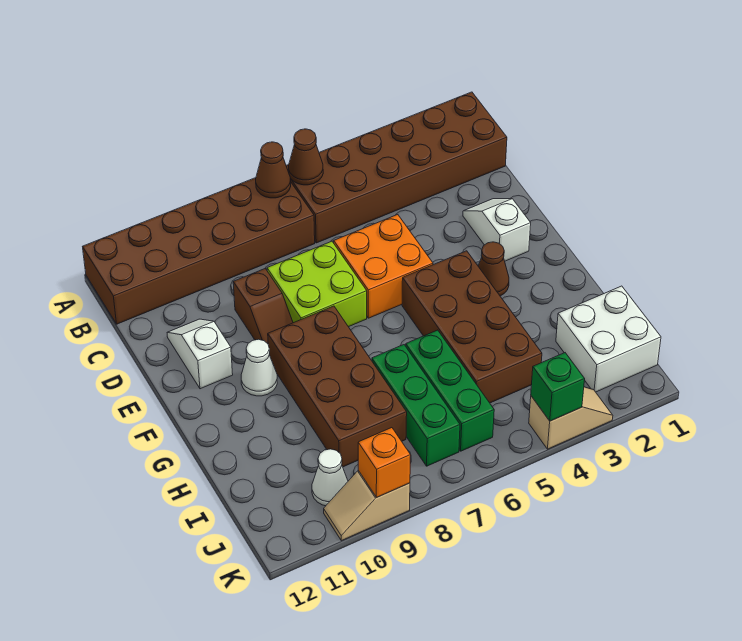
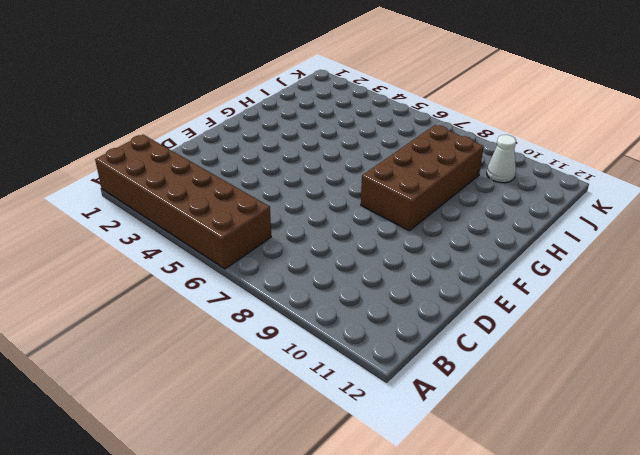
none -> brown brick A7:B12 level 1
none -> white slope D2:E2 level 1 top E
none -> orange brick D5:E6 level 1

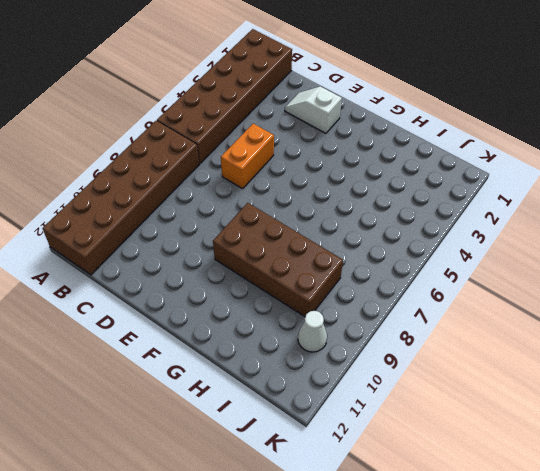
orange brick D5:D6 level 1 -> orange brick D5:E6 level 1
none -> lime brick D7:E8 level 1
none -> brown slope D9:E9 level 1 top D
none -> white slope D11:E11 level 1 top E

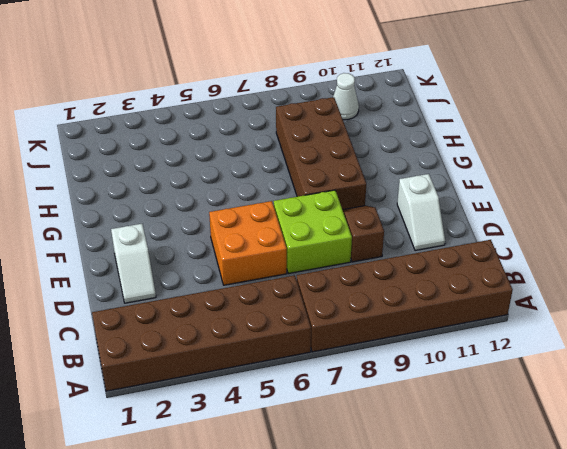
none -> brown cone F3 level 1
none -> brown brick F4:I5 level 1
none -> white cone F10 level 1

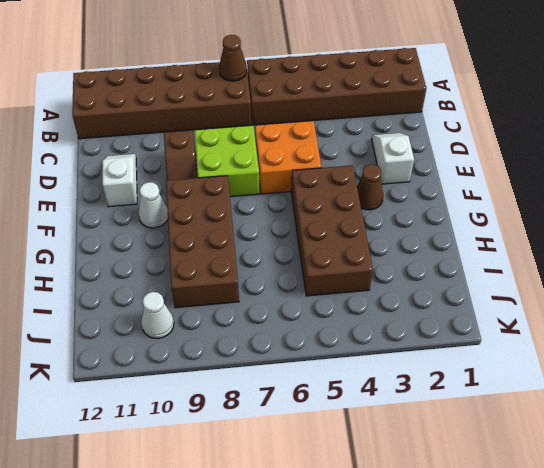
none -> green brick H6:J6 level 1
none -> green brick H7:J7 level 1
none -> white brick I1:J2 level 1

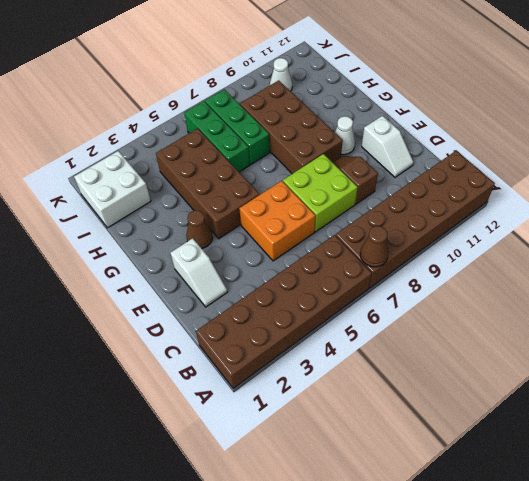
none -> tan slope K3:K4 level 1 top 4
none -> tan slope K9:K10 level 1 top 9
none -> brown cone A6 level 2

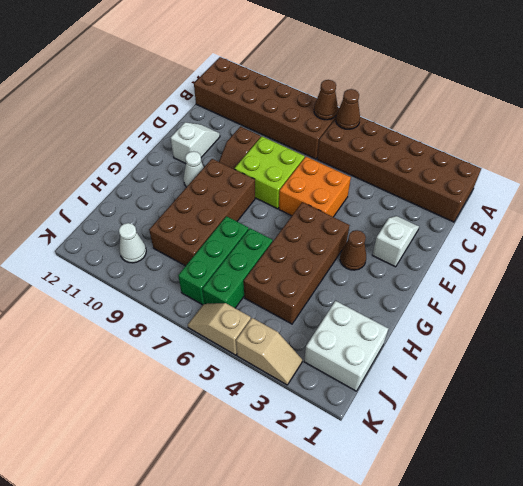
tan slope K5:K6 level 1 top 5 -> tan slope K9:K10 level 1 top 9
none -> green brick K4 level 2
none -> orange brick K9 level 2

